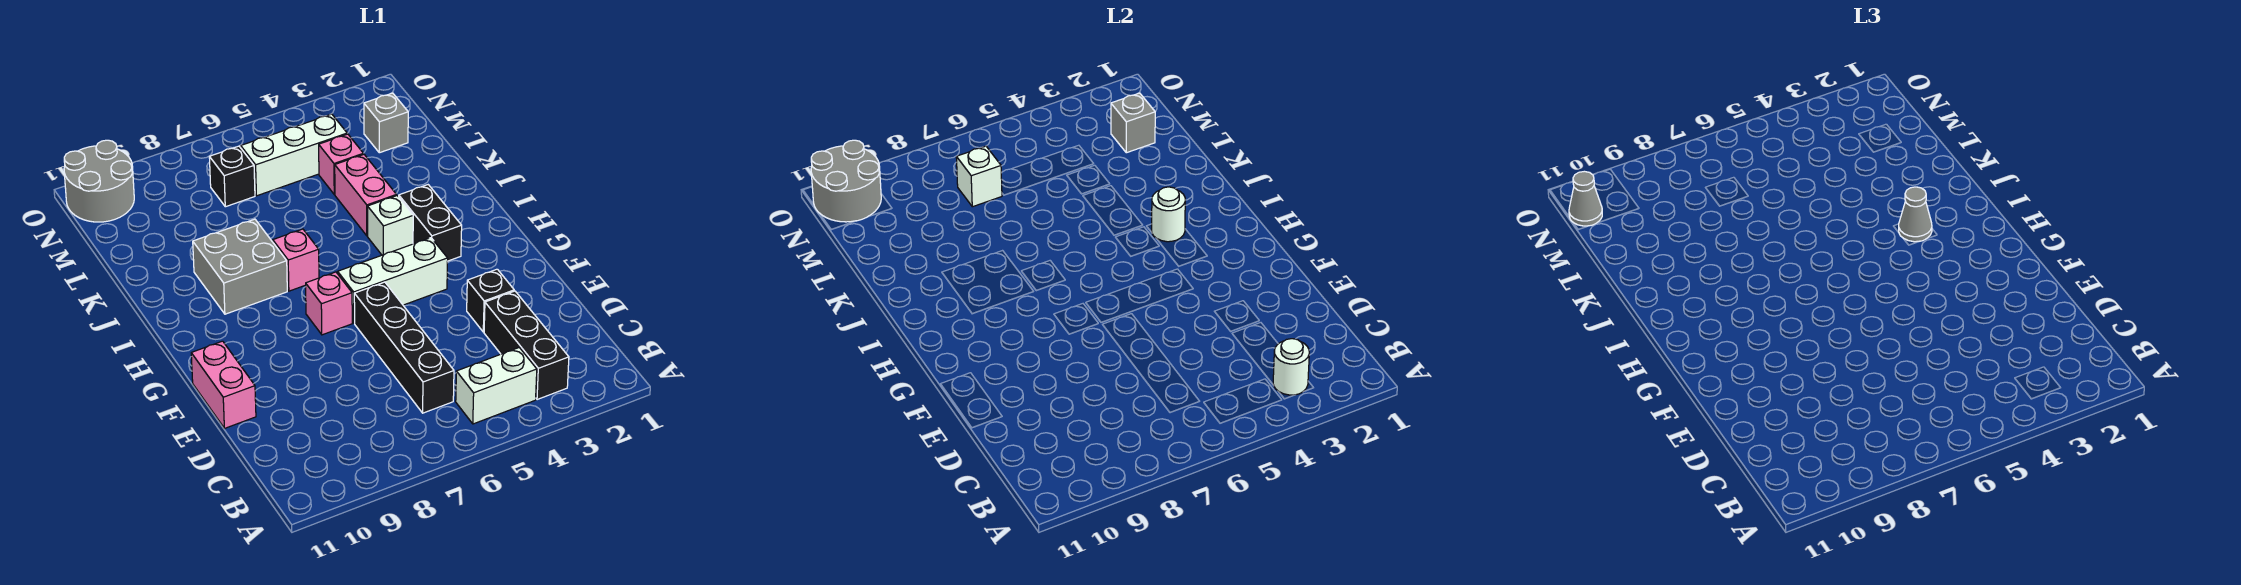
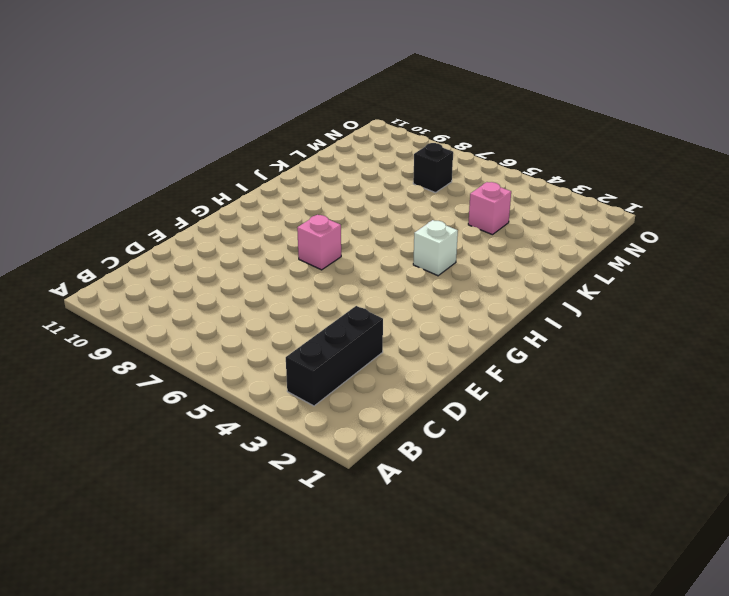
none -> white brick B4:B5 level 1
none -> black brick C6:F6 level 1
none -> black brick E3 level 1

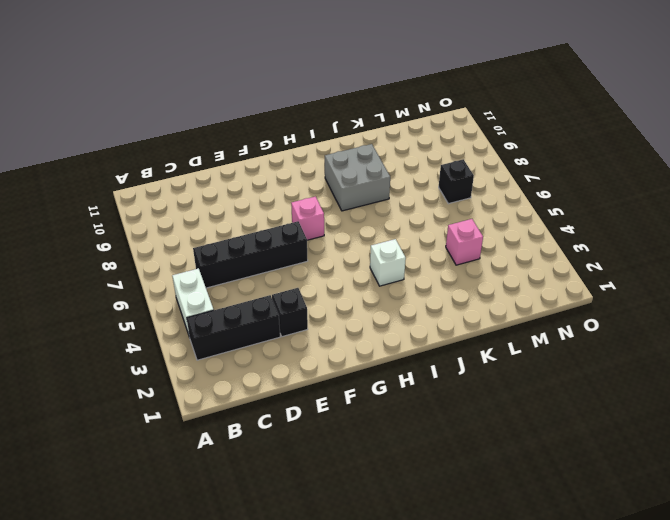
none -> pink brick E11:F11 level 1
none -> white brick G4:G6 level 1
none -> black brick H3:I3 level 1

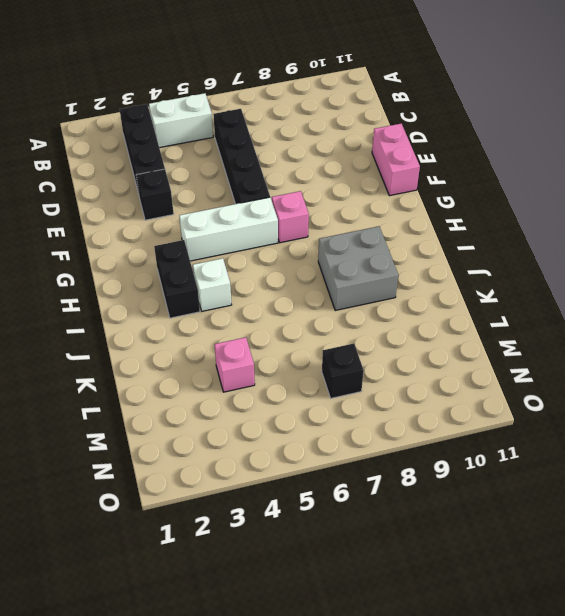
none -> pink brick I7 level 1
none -> pink brick J4:K4 level 1
none -> grey brick M2 level 1

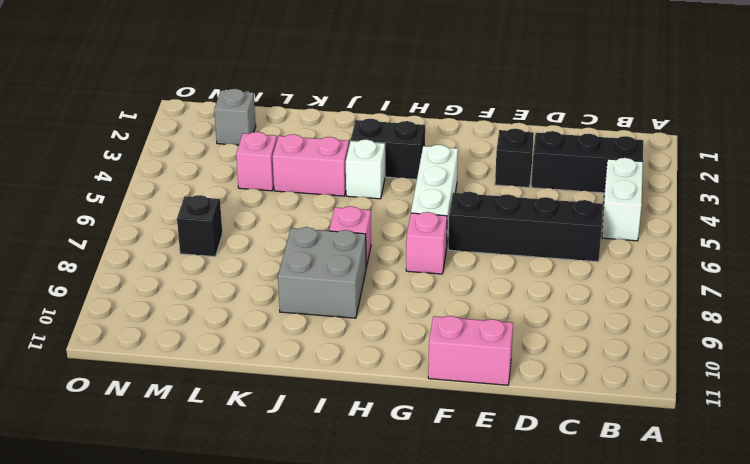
none -> white brick M4:M6 level 1
none -> grey round brick N10:O11 level 1
none -> white round brick B3 level 2

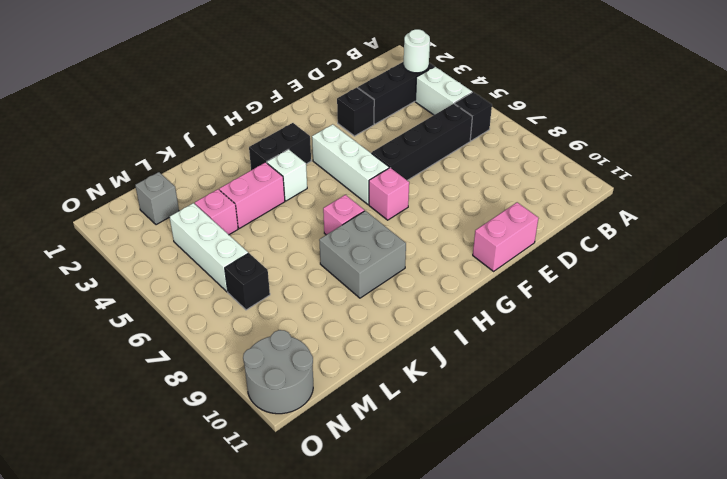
black brick B6 level 1 -> none
none -> white round brick I3 level 2
none -> grey brick M2 level 2
none -> white brick M7 level 2

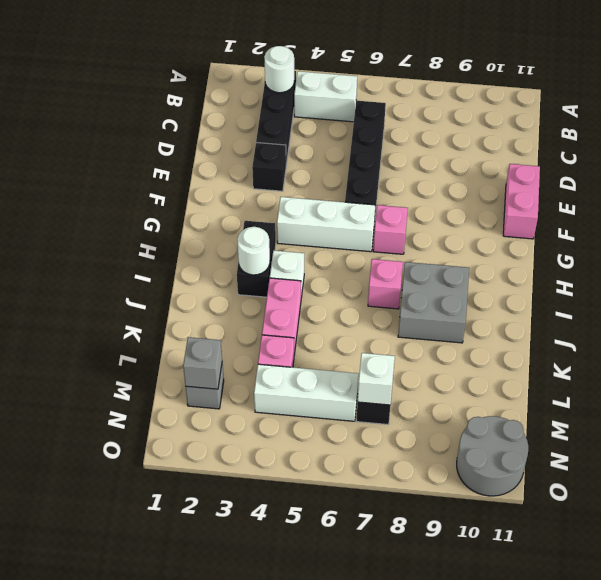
none -> grey round brick N10:O11 level 2
none -> grey cone I3 level 3
none -> grey cone N11 level 3

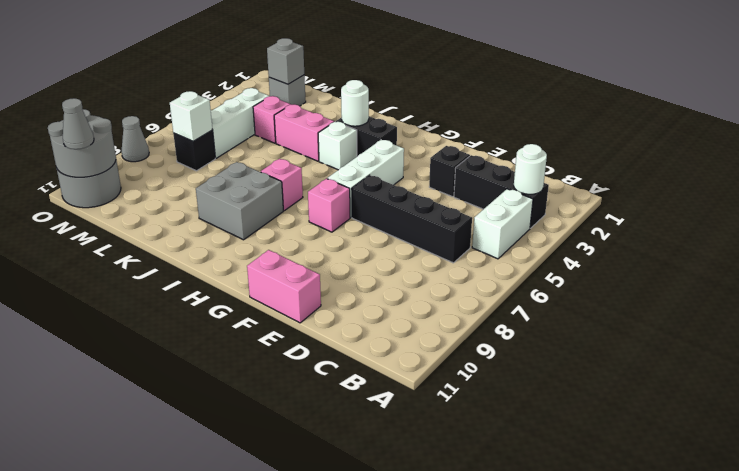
grey cone O8 level 1 -> grey cone I3 level 3

